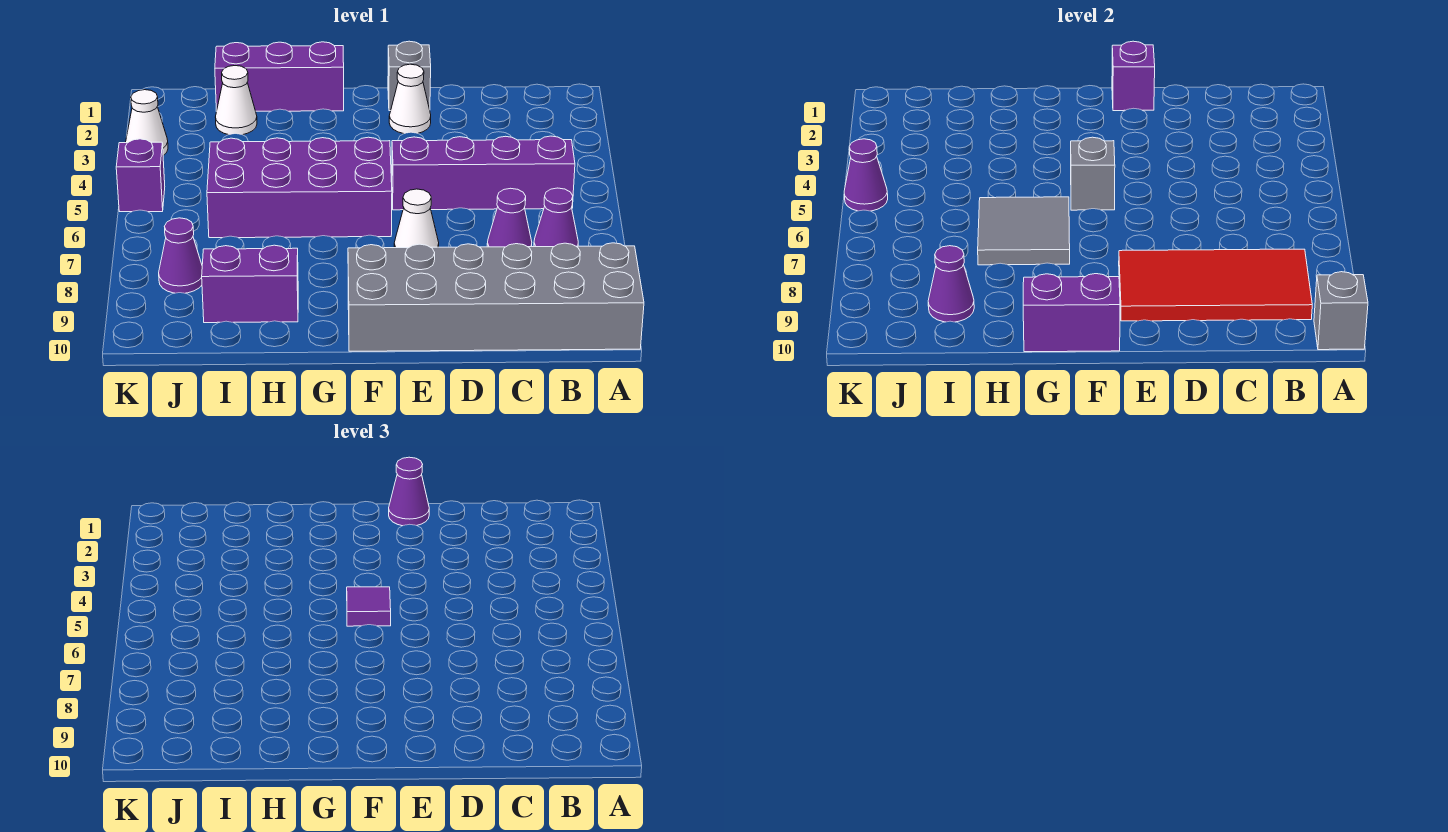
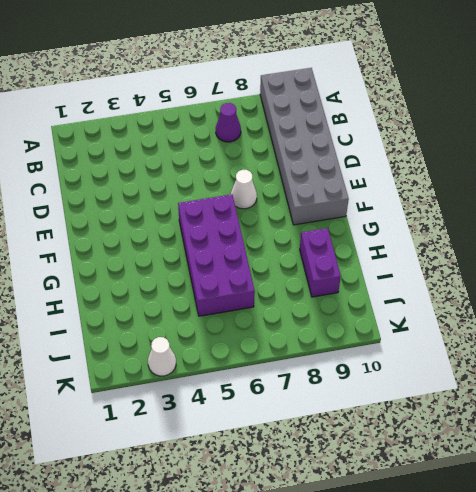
none -> purple brick B5:E5 level 1
none -> purple cone C7 level 1
none -> grey brick E1 level 1

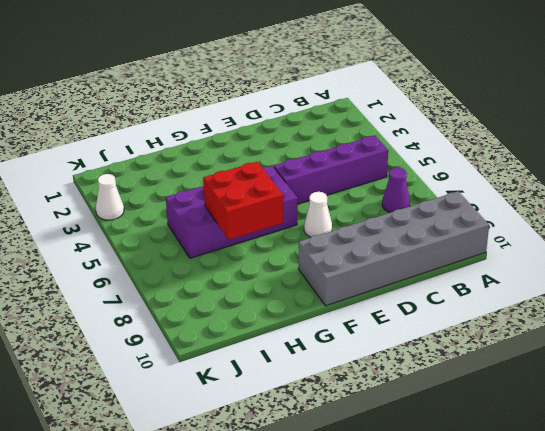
red brick G6:H7 level 2 -> grey tile G6:H7 level 2
none -> purple cone C7 level 1
none -> grey brick E1 level 1
none -> white cone E2 level 1

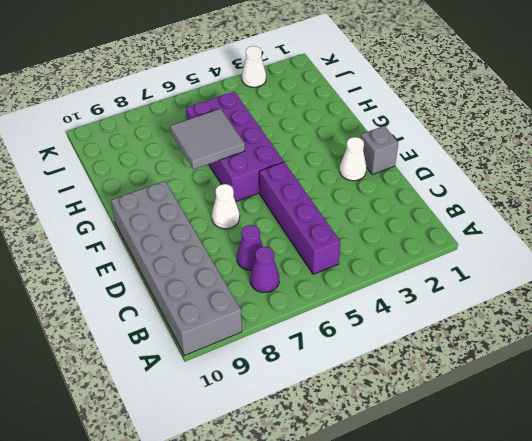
none -> purple brick G1:I1 level 1
none -> purple brick H9:I9 level 1
none -> white cone I2 level 1

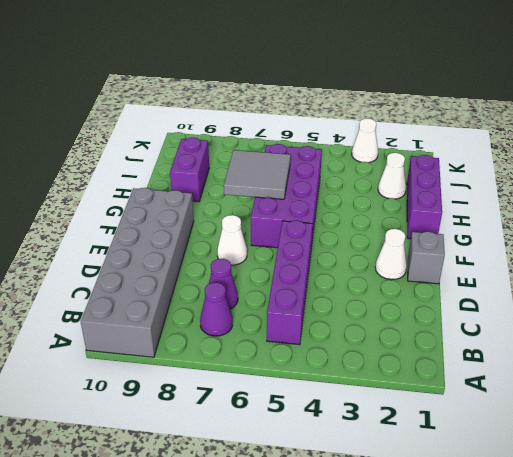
none -> purple cone J8 level 1
none -> purple brick K5 level 1
none -> grey brick A10 level 2

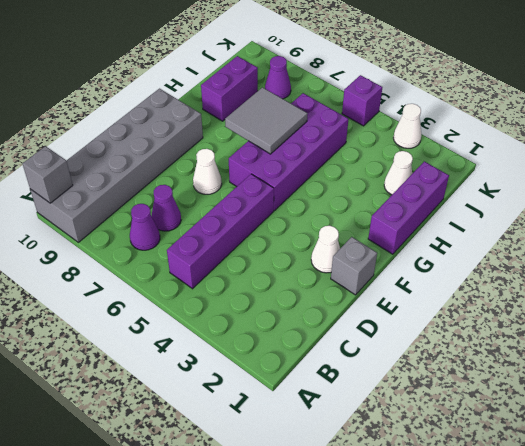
none -> red tile B8:E9 level 2
none -> purple brick E1 level 2
none -> grey brick F5 level 2

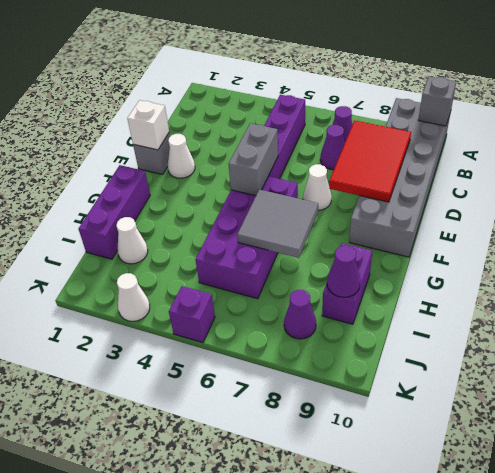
red tile C8:E9 level 2 -> red tile B8:E9 level 2
white brick E1 level 2 -> purple brick E1 level 2
grey brick E5:F5 level 2 -> grey brick F5 level 2
none -> purple brick F10:G10 level 2
none -> purple cone K5 level 2
none -> purple cone E1 level 3

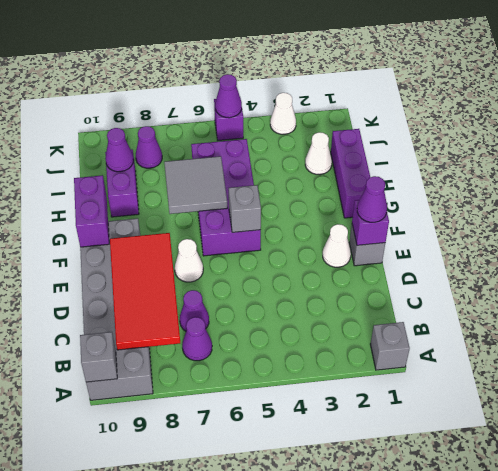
grey brick A1 level 1 -> none
none -> purple brick B5:E5 level 1
none -> purple tile F5 level 3

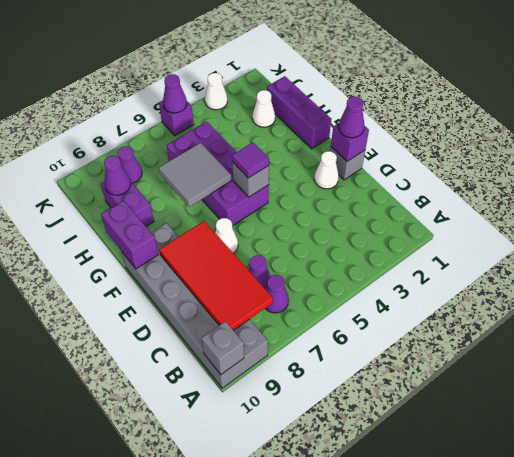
none -> purple brick B5:E5 level 1

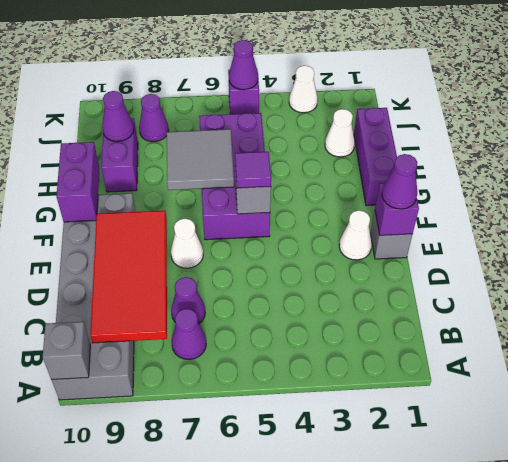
none -> purple brick B5:E5 level 1

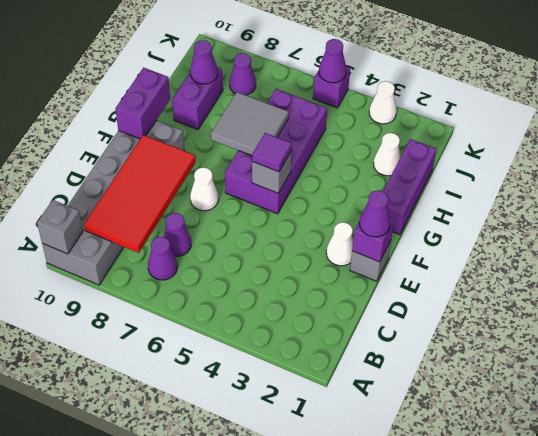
none -> purple brick B5:E5 level 1

